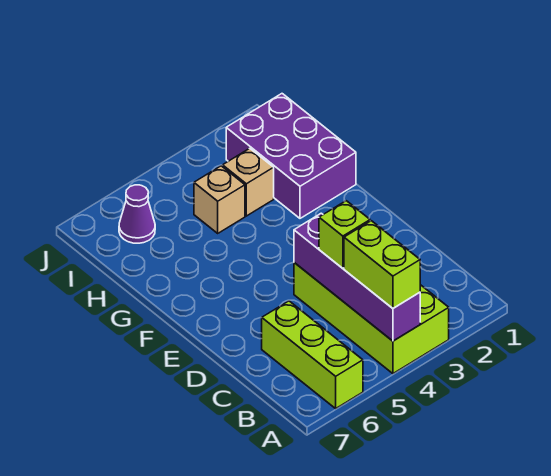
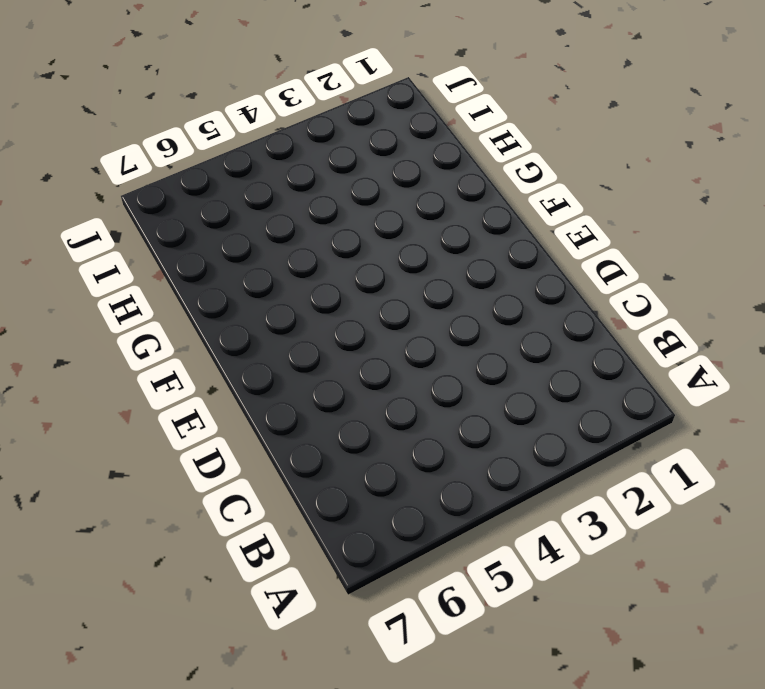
none -> lime brick A3:D4 level 1
none -> lime brick A6:C6 level 1

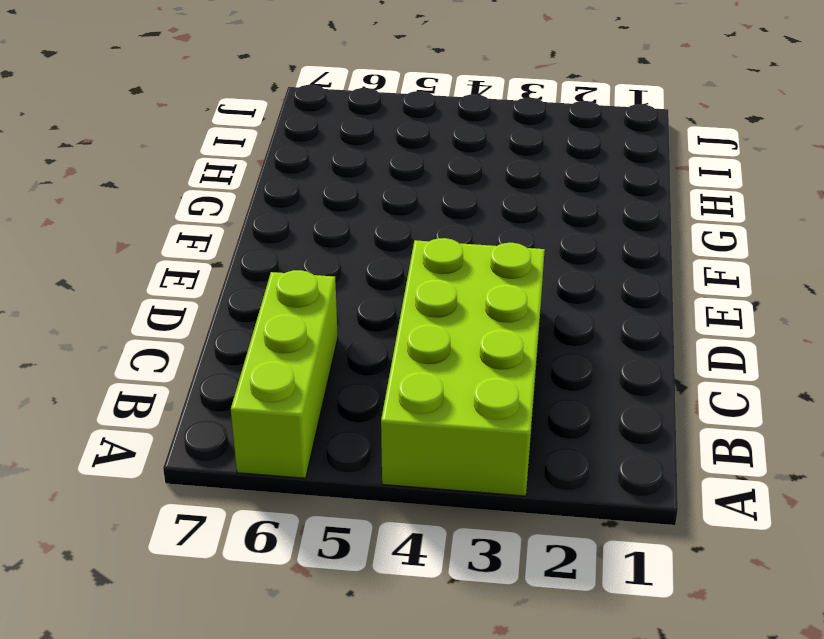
none -> purple brick G1:I2 level 1
none -> tan brick H3 level 1

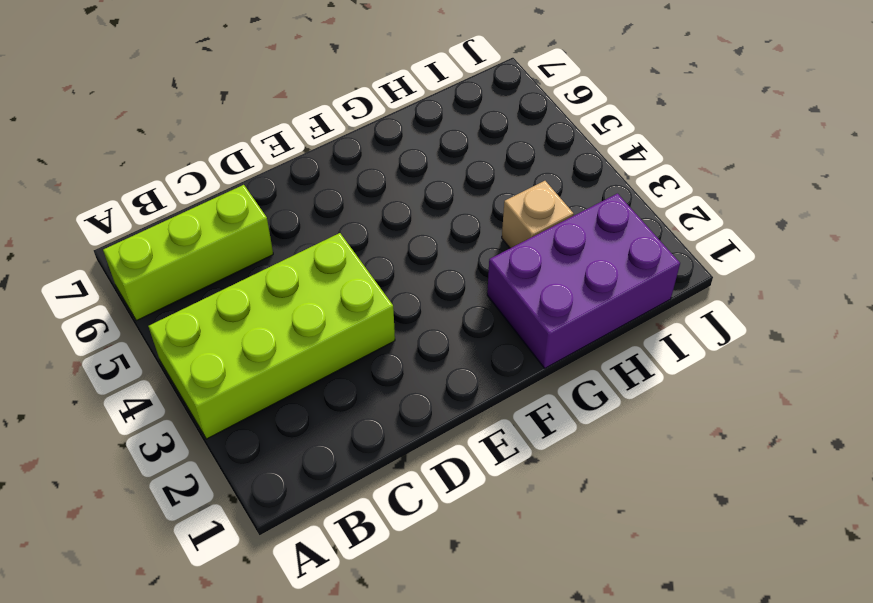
none -> tan brick H4 level 1
none -> purple cone I6 level 1

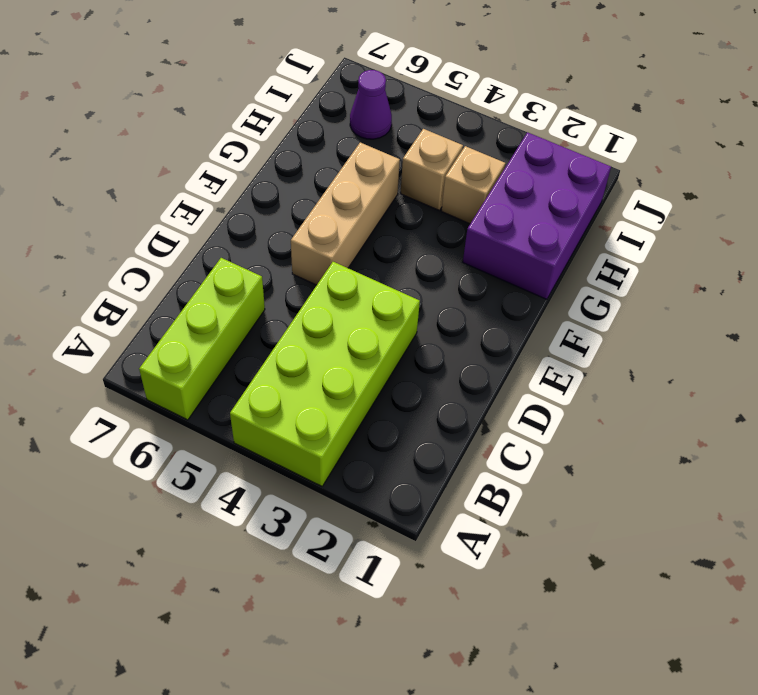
tan brick E5:G5 level 1 -> none
none -> purple brick A4:D4 level 2
none -> lime brick A4:B4 level 3

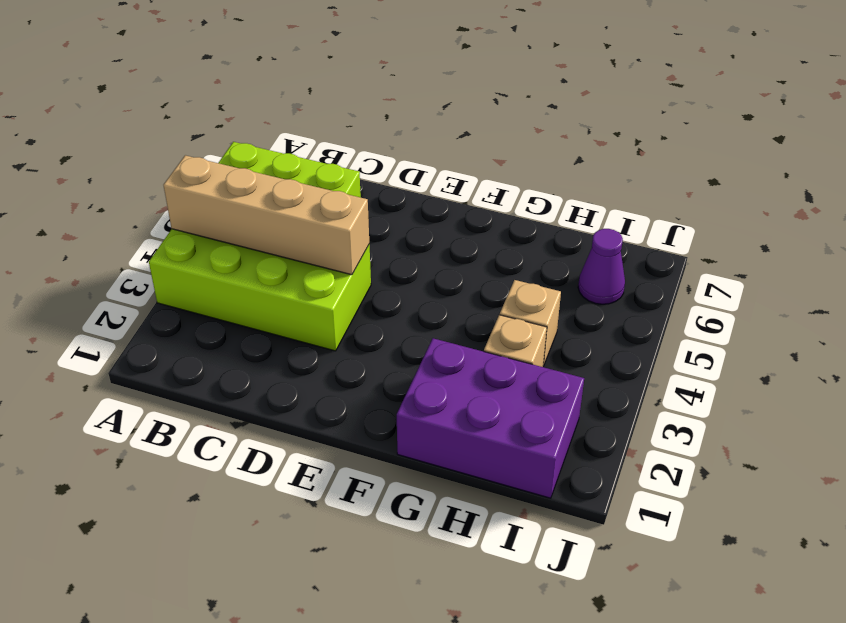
tan brick A4:D4 level 2 -> purple brick A4:D4 level 2
none -> lime brick A4:B4 level 3
none -> lime brick C4 level 3

